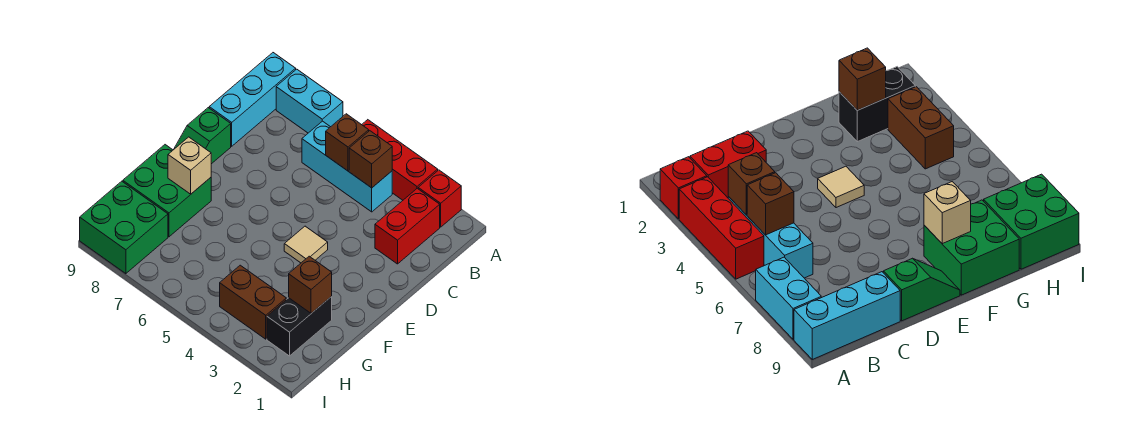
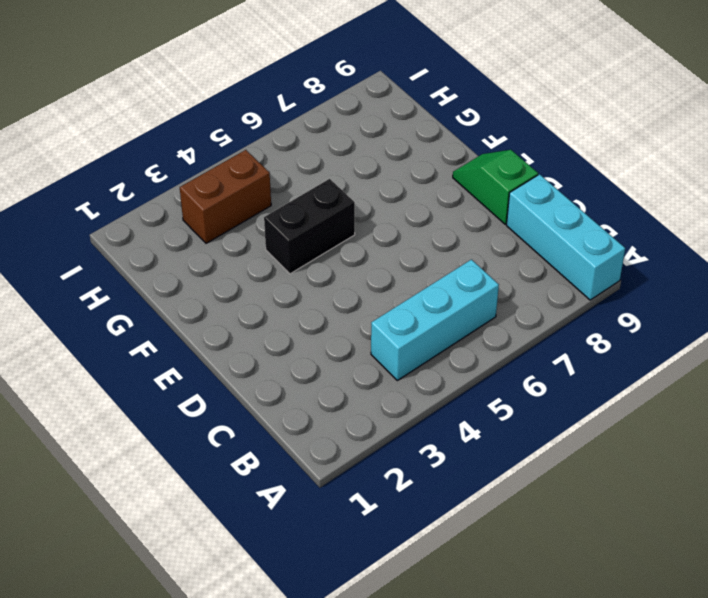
black brick F4:F5 level 1 -> black brick G2:H2 level 1
none -> red brick A2 level 1
none -> red brick A3:A5 level 1
none -> cyan brick A7:A8 level 1

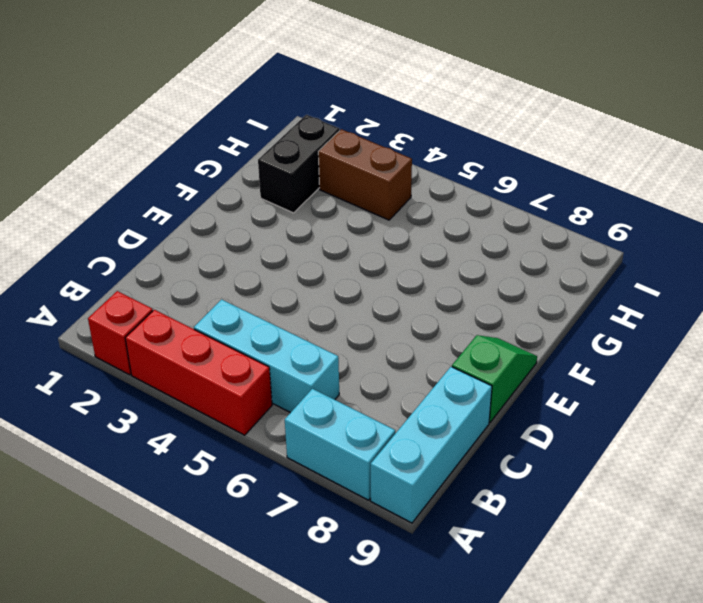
none -> red brick B2:C2 level 1
none -> tan tile E4 level 1
none -> green brick F8:G9 level 1

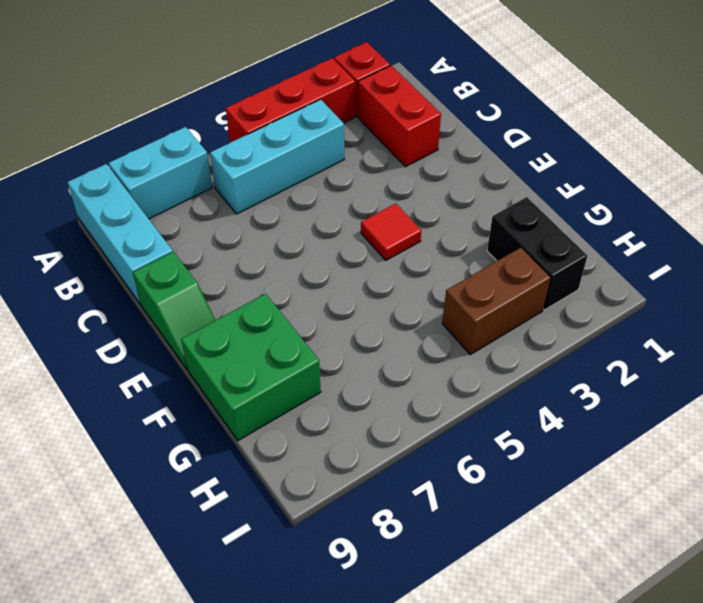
red tile E4 level 1 -> tan tile E4 level 1
none -> green brick H8:I9 level 1
none -> brown brick B4 level 2
none -> brown brick B5 level 2

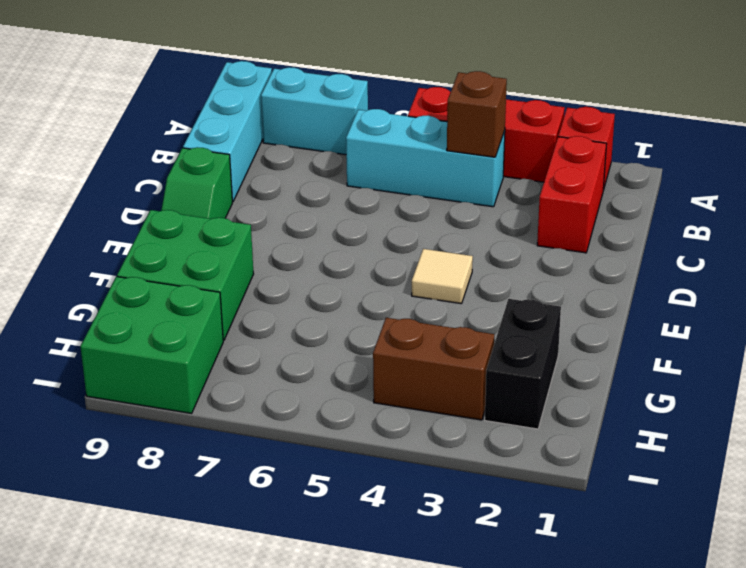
none -> brown brick B5 level 2
none -> tan brick F8 level 2
none -> brown brick G2 level 2

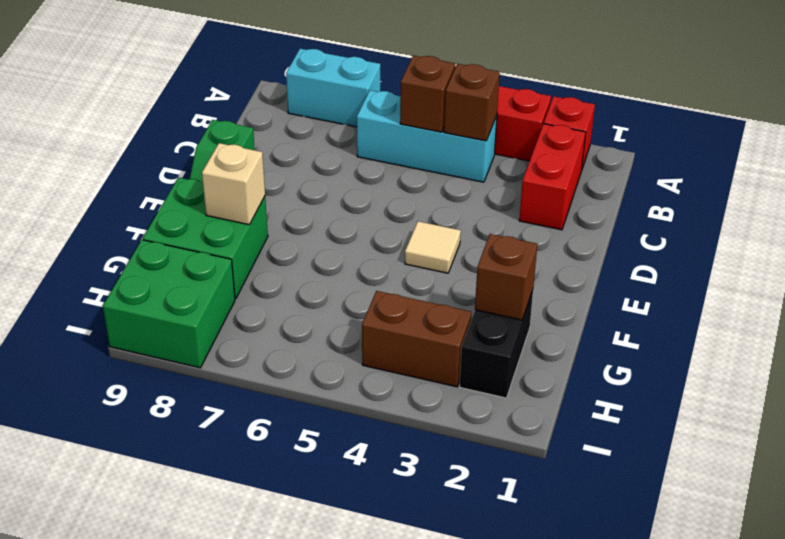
none -> cyan brick A9:C9 level 1

